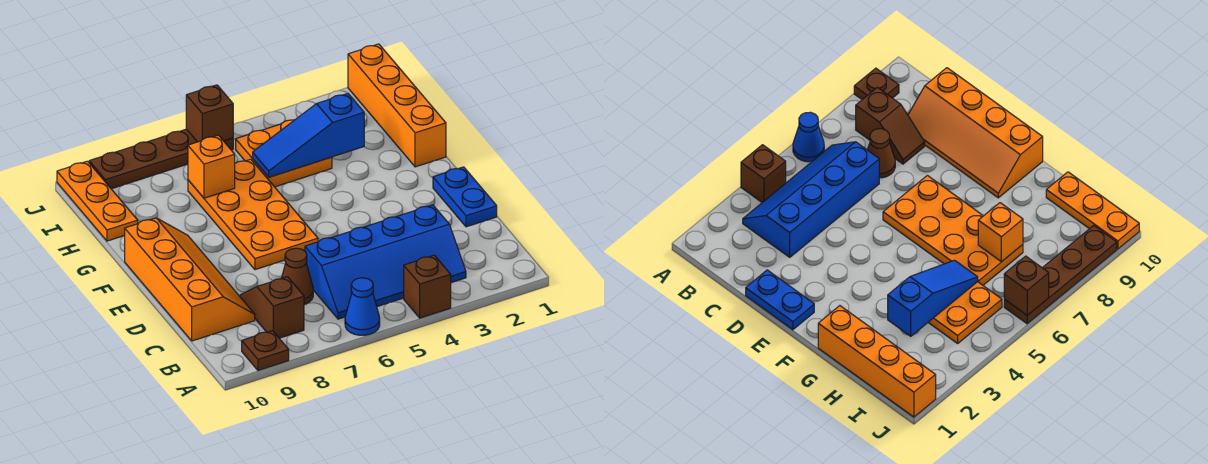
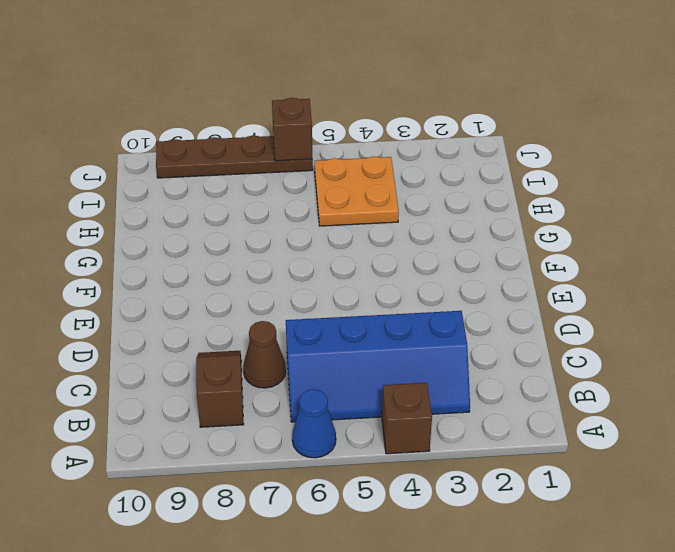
none -> brown plate A9 level 1
none -> orange slope C9:F10 level 1 top 10
none -> blue plate D1:E1 level 1

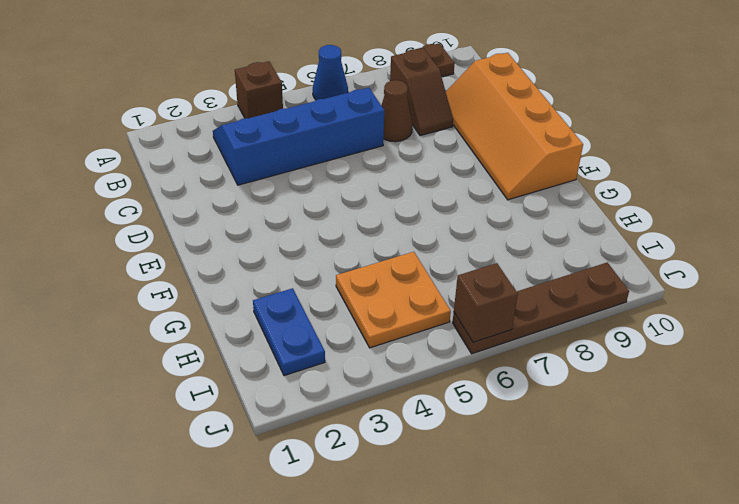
blue plate H2:I2 level 1 -> blue plate D1:E1 level 1
none -> orange plate E6:H7 level 1
none -> orange brick G1:J1 level 1
none -> orange plate H10:J10 level 1

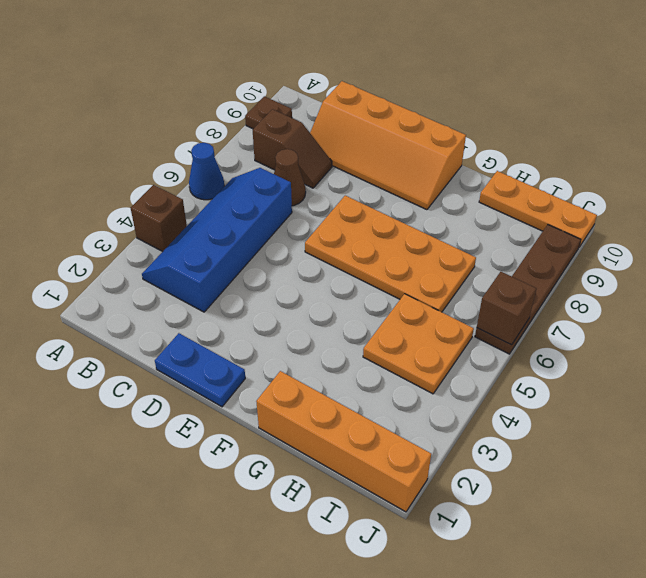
none -> blue slope H3:H5 level 2 top 3
none -> orange brick H7 level 2

